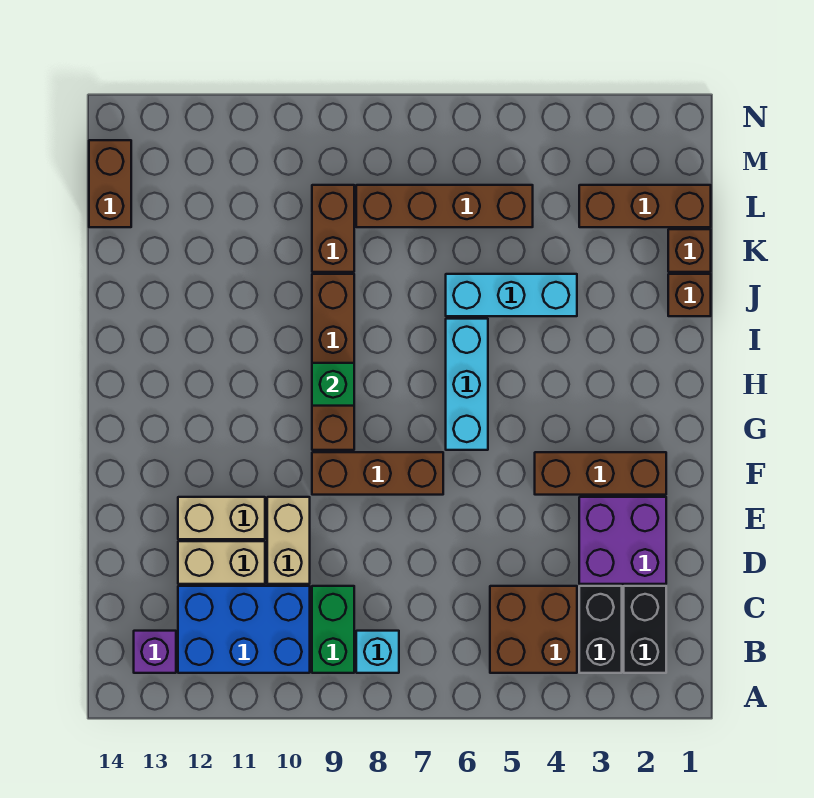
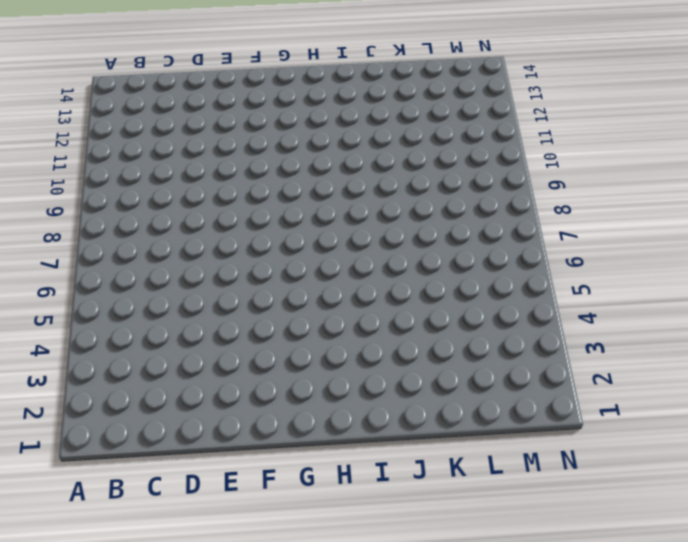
none -> black brick B2:C2 level 1
none -> black brick B3:C3 level 1
none -> brown brick B4:C5 level 1

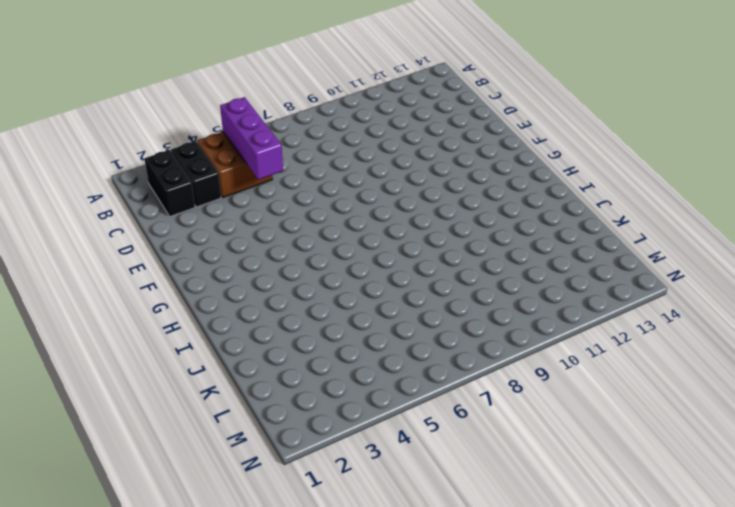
purple brick B5:D5 level 2 -> none
none -> cyan brick B8 level 1
none -> green brick B9:C9 level 1
none -> blue brick B10:C12 level 1

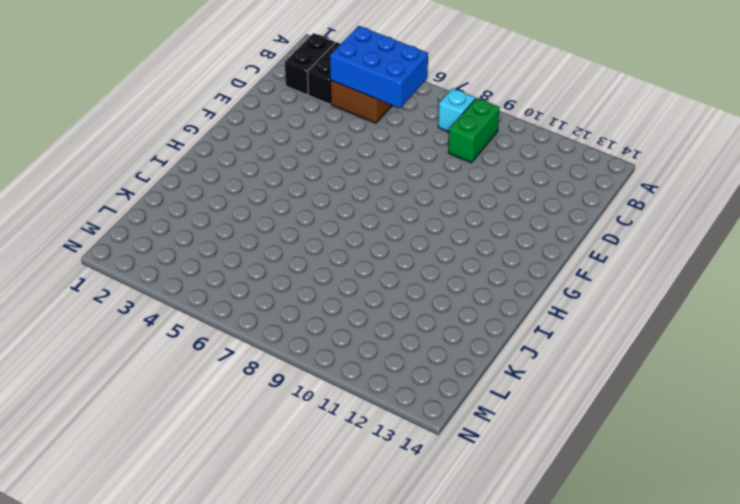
blue brick B4:C6 level 2 -> blue brick B10:C12 level 1
none -> purple brick B13 level 1
none -> purple brick D2:E3 level 1
none -> tan brick D10:E10 level 1

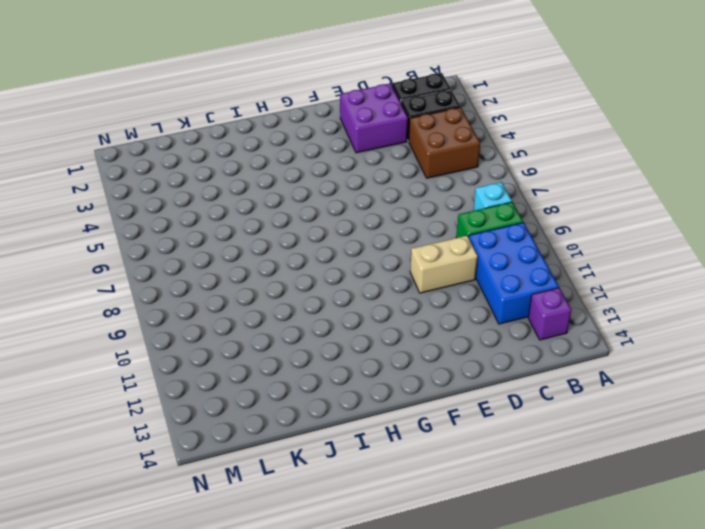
none -> tan brick D11:D12 level 1
none -> tan brick E11:E12 level 1
none -> brown brick F2:F4 level 1

